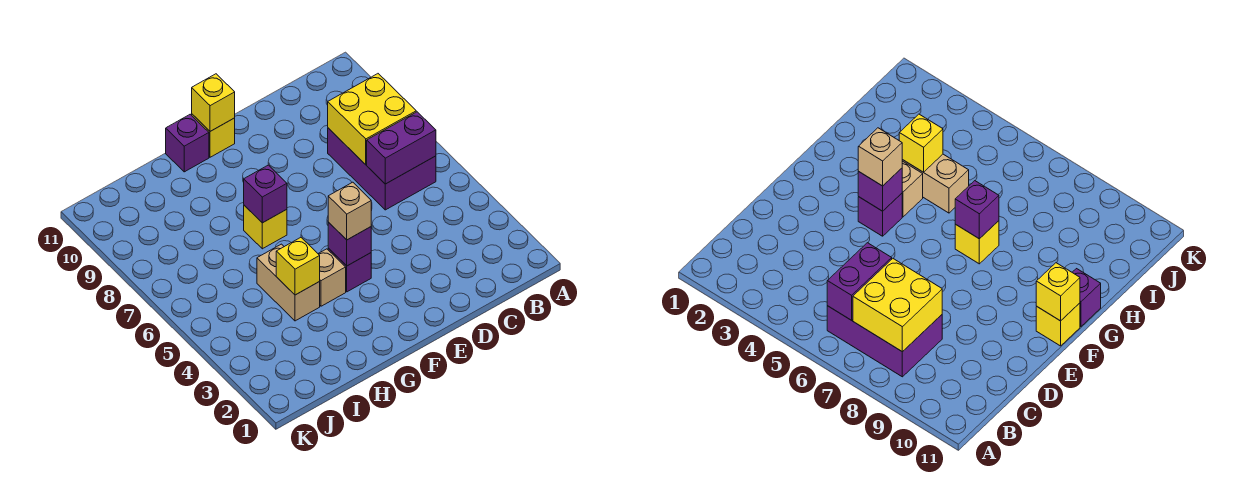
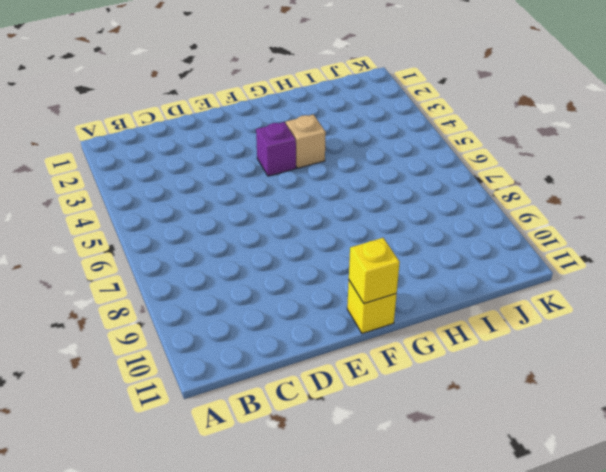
none -> purple brick B6:C8 level 1
none -> yellow brick G7 level 1
none -> purple brick G11 level 1

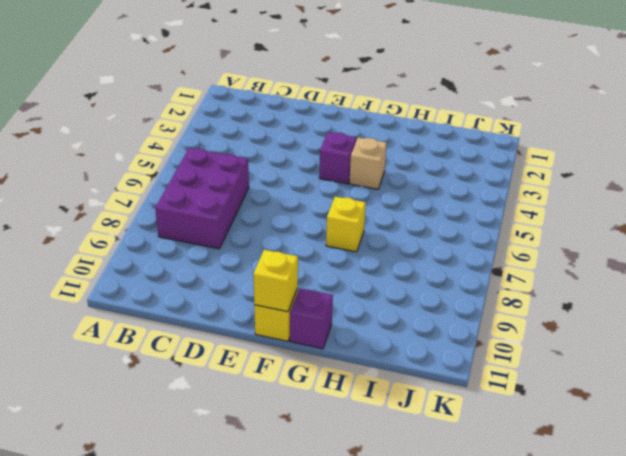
none -> tan brick H4:H5 level 1
none -> purple brick B6:C6 level 2
none -> yellow brick B7:C8 level 2

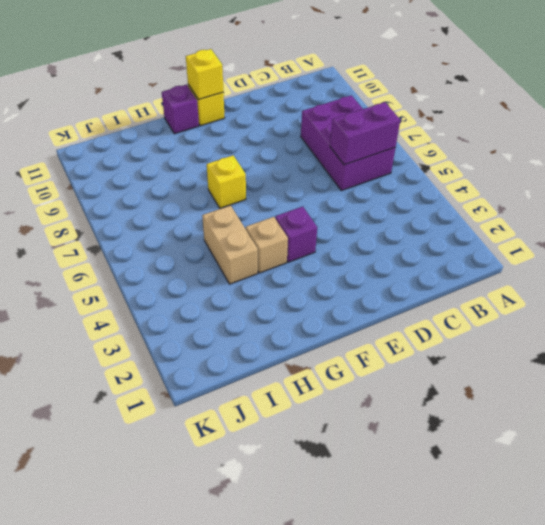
none -> yellow brick B7:C8 level 2
none -> purple brick F4 level 2
none -> purple brick G7 level 2

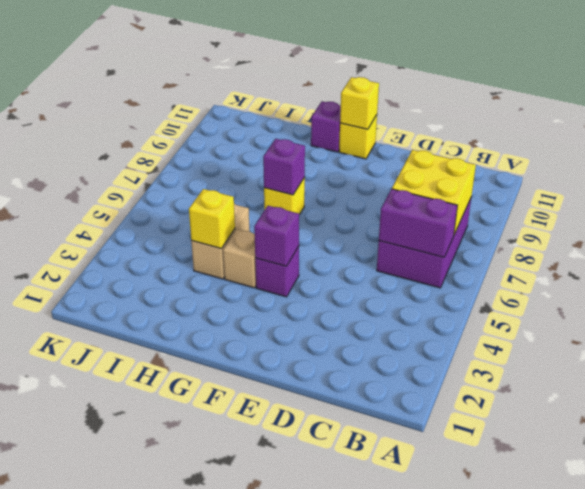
none -> tan brick F4 level 3

